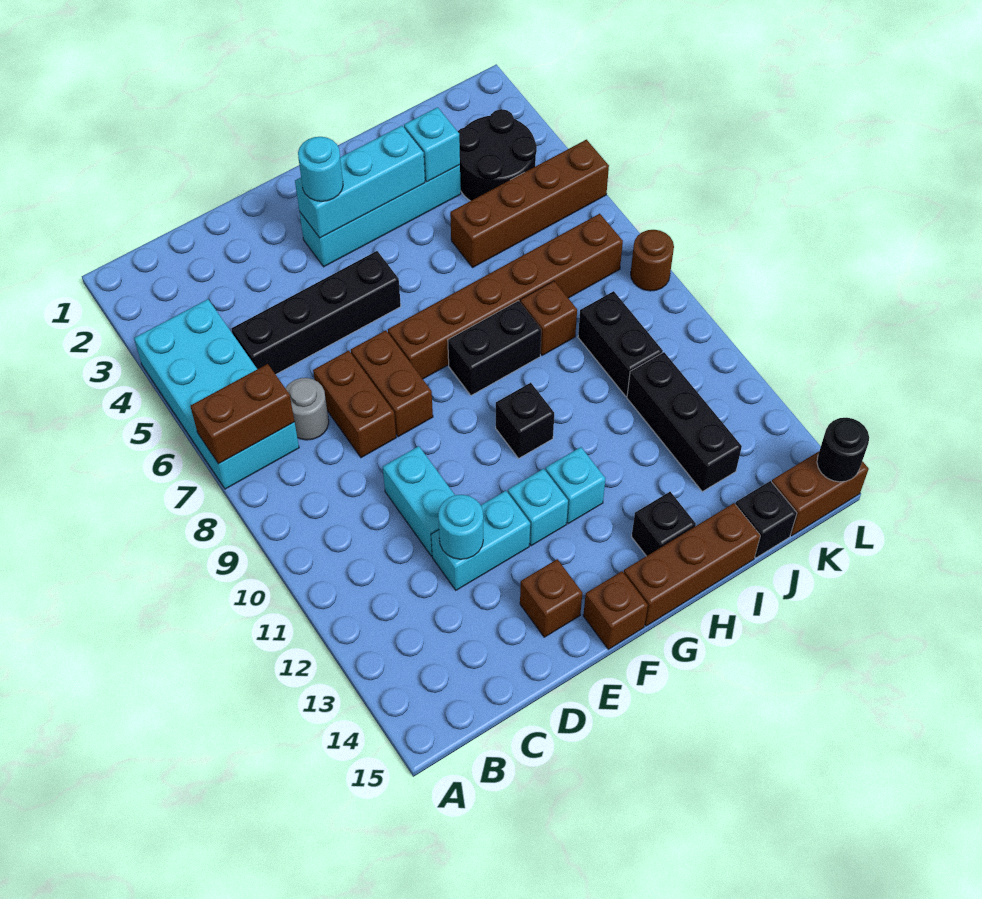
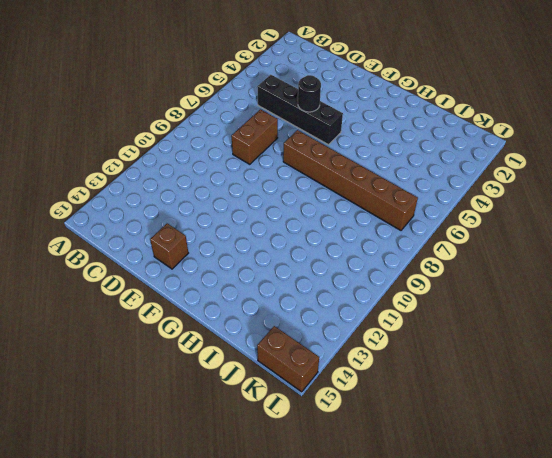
black round brick E5 level 2 -> black round brick L15 level 2
none -> cyan brick A4:B7 level 1
none -> grey round brick C7 level 1
none -> cyan brick D10:D11 level 1
none -> cyan brick D12:E12 level 1

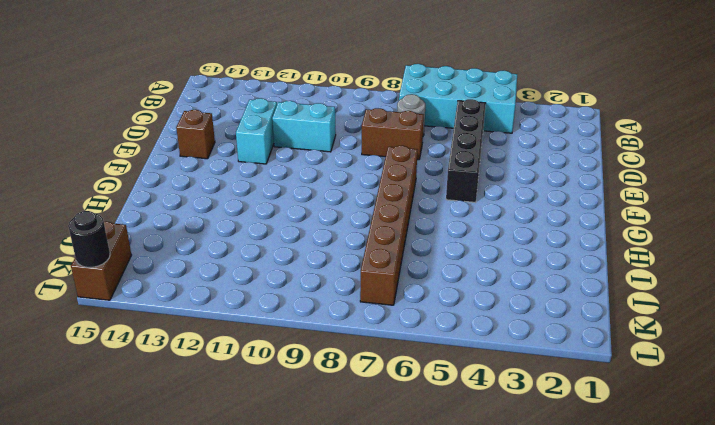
none -> brown brick E7:E8 level 1
none -> cyan brick F3:I3 level 1
none -> cyan brick F12 level 1
none -> brown brick F15 level 1

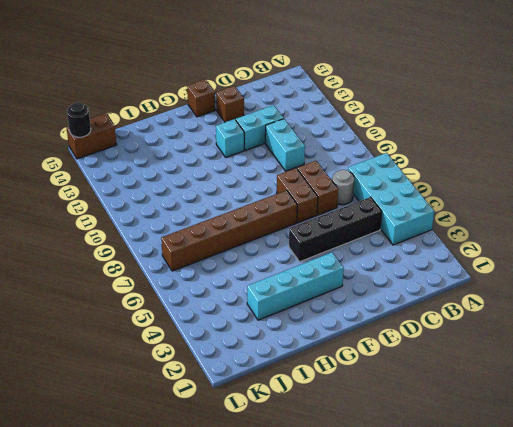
none -> black brick G8:H8 level 1
none -> black brick G10 level 1
none -> cyan brick G12 level 1
none -> brown brick G15:I15 level 1

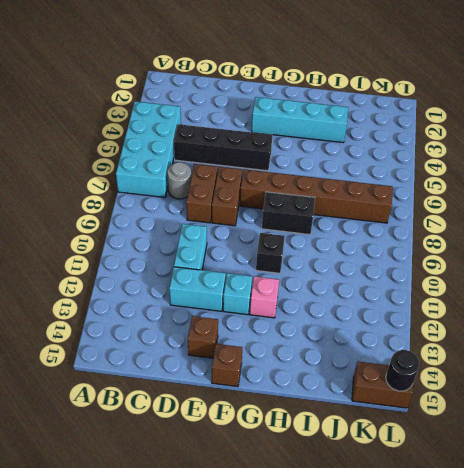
pink brick G12 level 1 -> cyan brick G12 level 1
none -> brown brick G15:I15 level 1
none -> black brick H14 level 1
none -> brown brick I5:L5 level 1
none -> brown brick I8 level 1

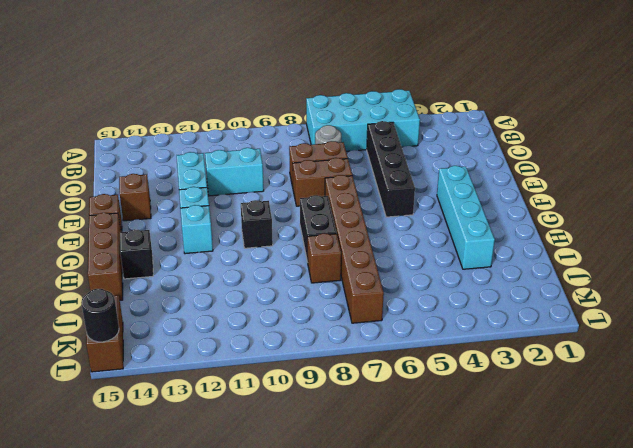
none -> brown brick I5:L5 level 1
none -> black round brick J3:K4 level 1
none -> black brick J9:J10 level 1
none -> black brick J11:J13 level 1

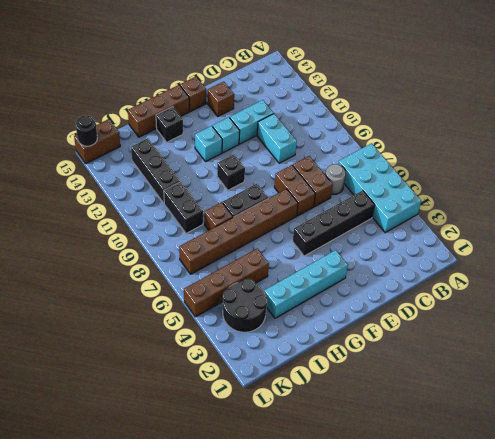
none -> black brick J15 level 1
none -> brown round brick L8 level 1
none -> brown brick A7:B7 level 2
none -> cyan round brick D12 level 2

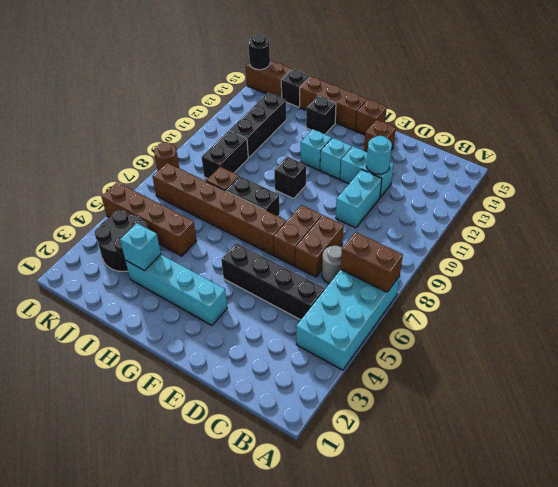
none -> cyan brick F3:H3 level 2
none -> cyan round brick F3 level 3

